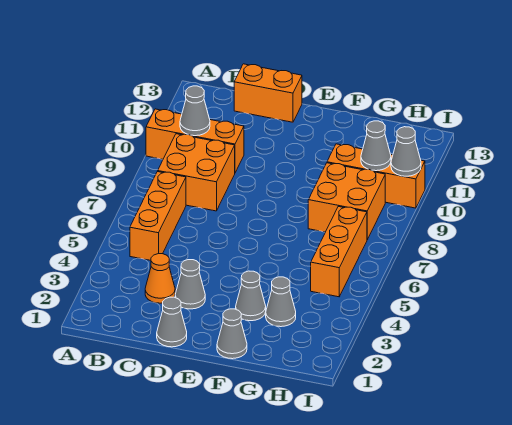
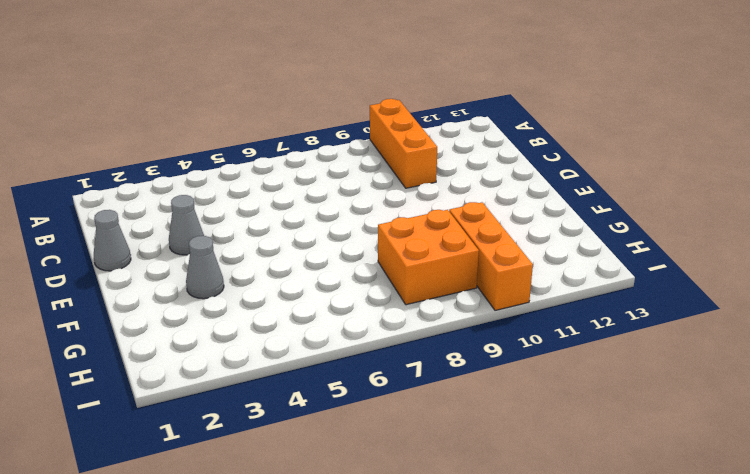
none -> orange brick B5:B7 level 1
none -> orange brick B8:C9 level 1
none -> orange cone C3 level 1

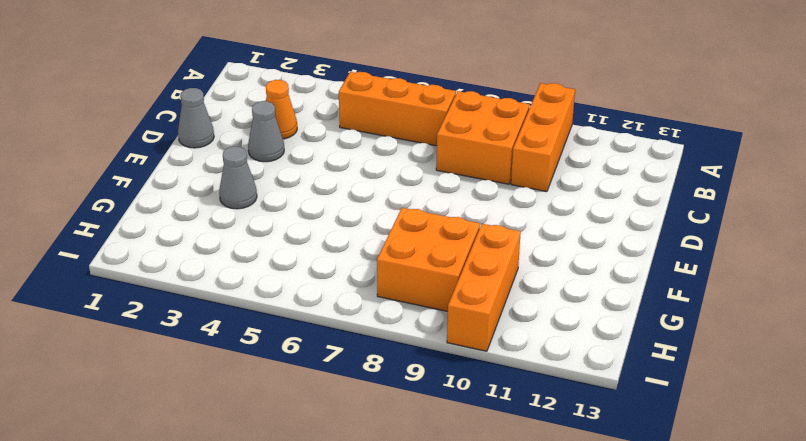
none -> orange brick C13:D13 level 1
none -> grey cone F1 level 1
none -> grey cone G3 level 1

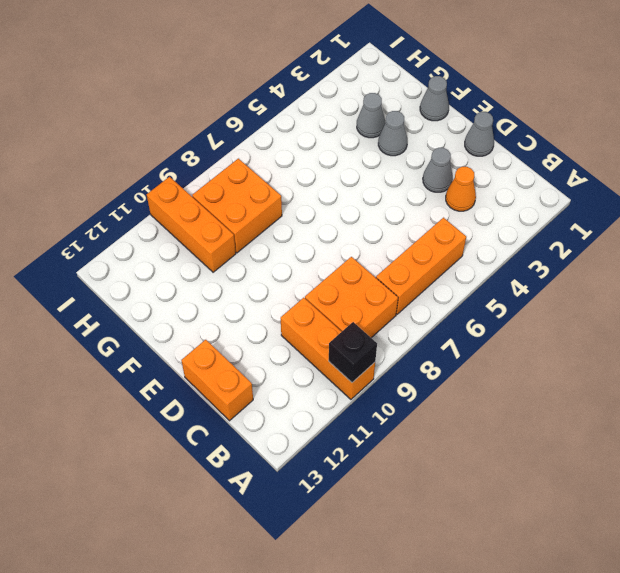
black brick A10 level 2 -> none
none -> orange brick H5:H7 level 1
none -> grey cone B10 level 2
none -> grey cone H10 level 2

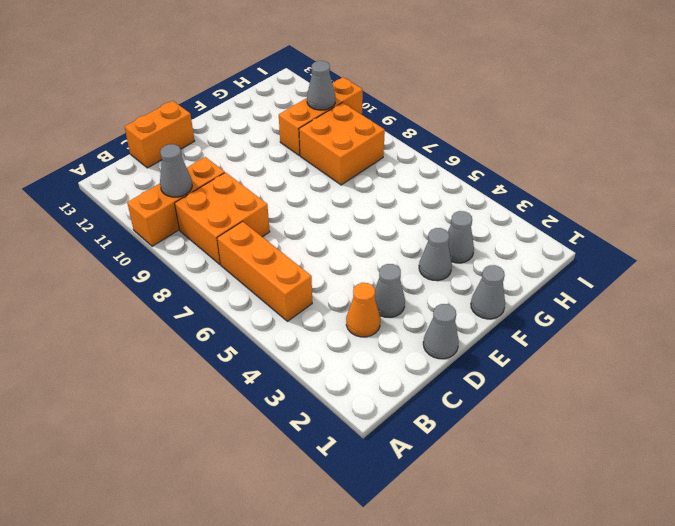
none -> orange brick H5:H7 level 1
none -> grey cone I10 level 2

